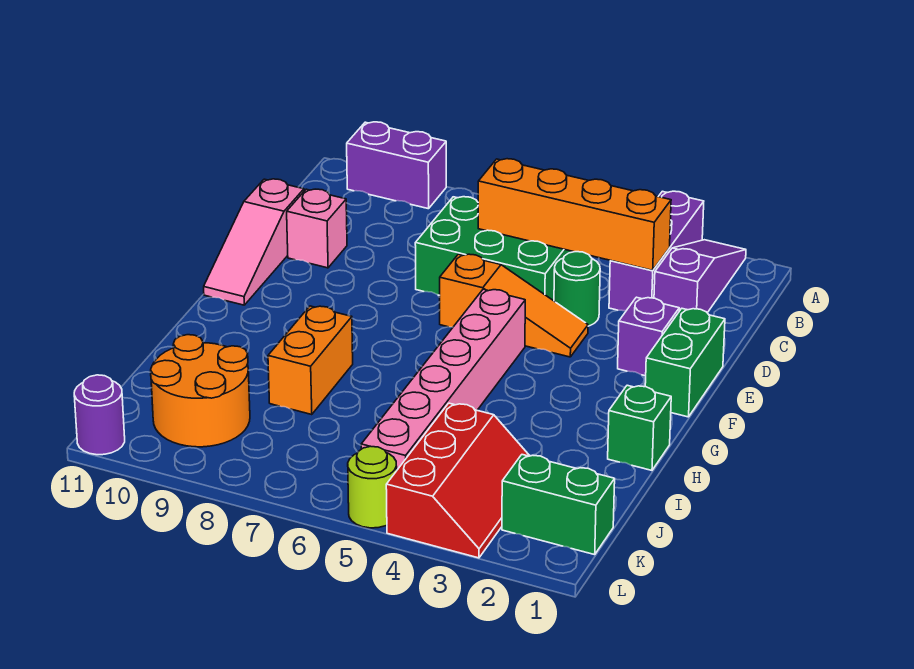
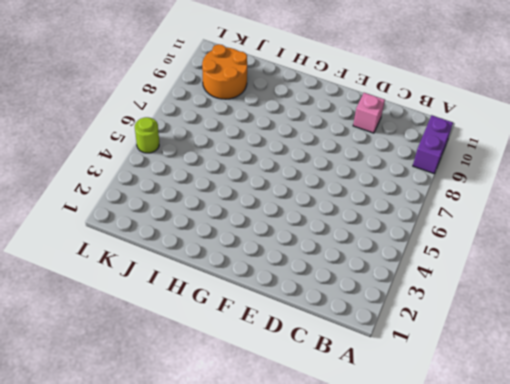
none -> purple slope A2:C2 level 1 top C
none -> purple brick A3:C3 level 1
none -> green brick C5:D7 level 1

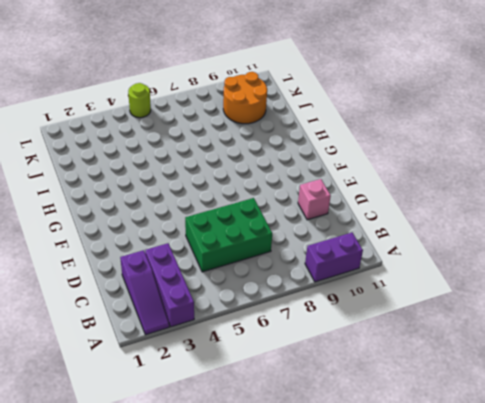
none -> green round brick D4 level 1
none -> pink slope D11:F11 level 1 top D
none -> green brick E1:F1 level 1

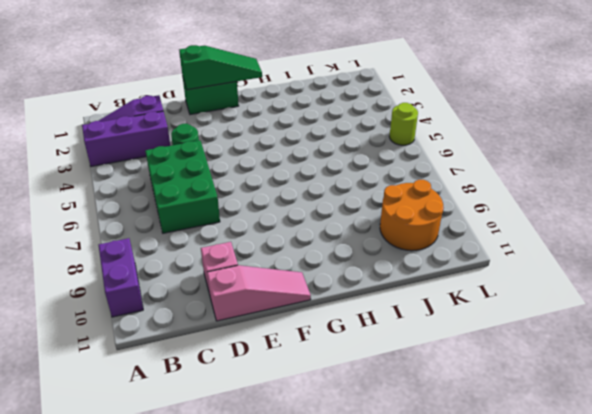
green slope E1:G1 level 2 top E -> none
none -> purple brick E2 level 1
none -> orange slope E4:E6 level 1 top 6
none -> pink brick F5:K5 level 1

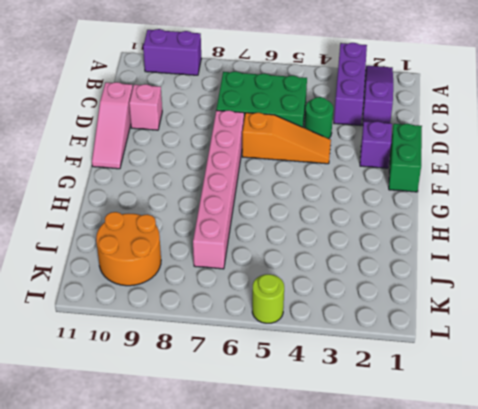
pink brick E7:J7 level 1 -> pink brick F5:K5 level 1
none -> green brick H1 level 1
none -> orange brick H8:I8 level 1
none -> red slope J3:L4 level 1 top 4

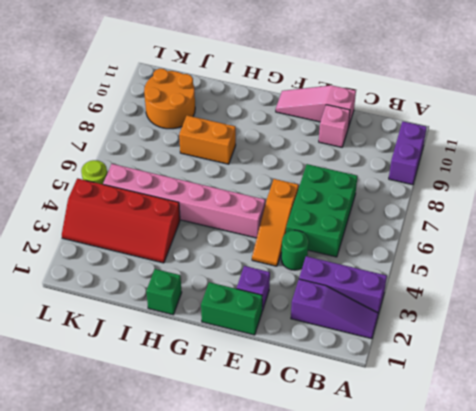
red slope I3:L4 level 1 top 4 -> red slope J3:L4 level 1 top 4
none -> green brick K1:K2 level 1
none -> purple round brick L11 level 1
none -> orange brick C3:C6 level 2

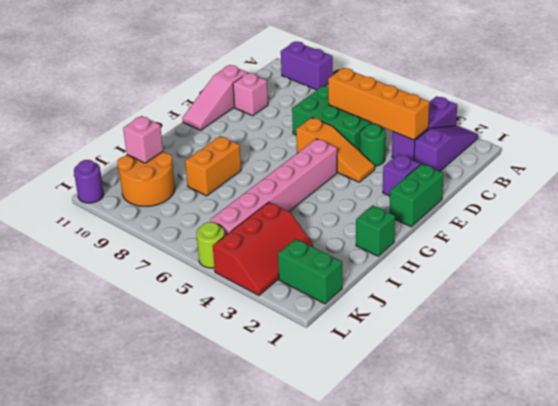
pink brick J10 level 2 -> none

